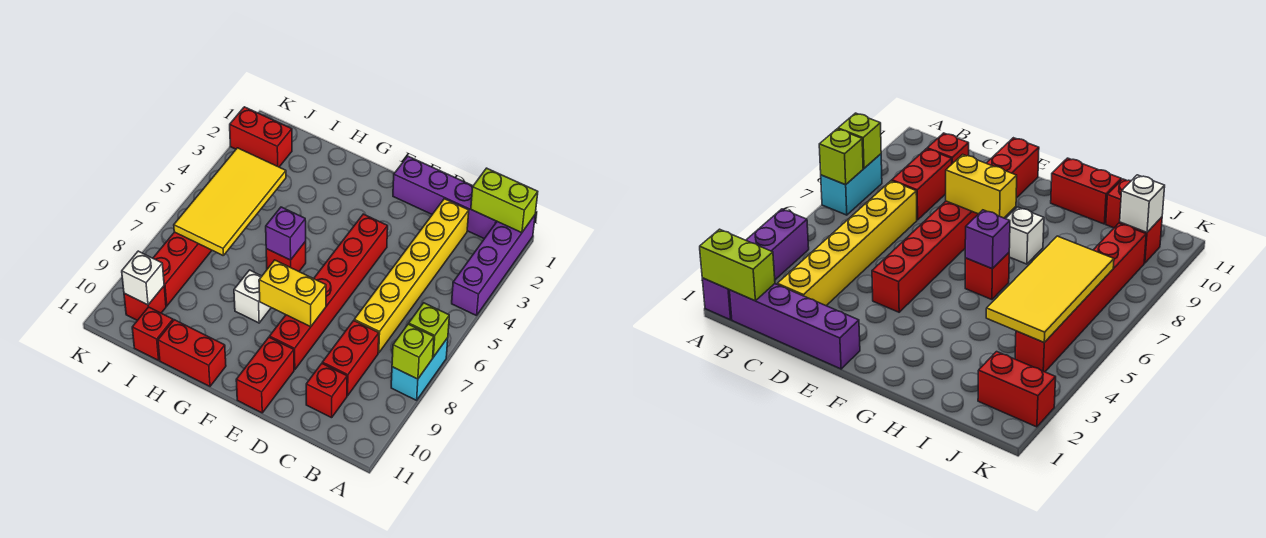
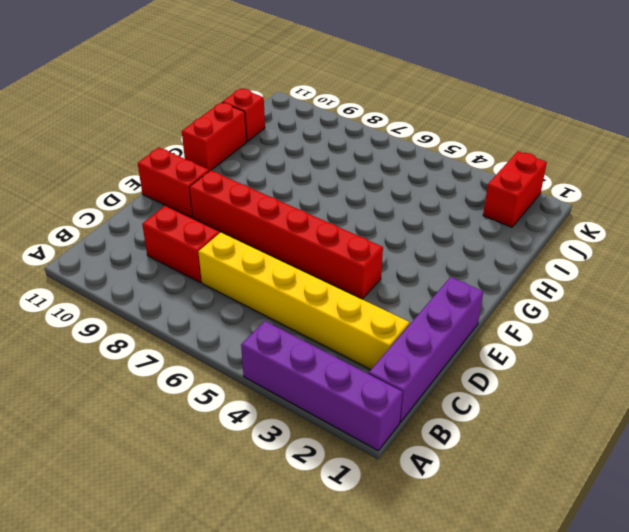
none -> cyan brick A7:A8 level 1
none -> red brick C10 level 1
none -> red brick G6 level 1

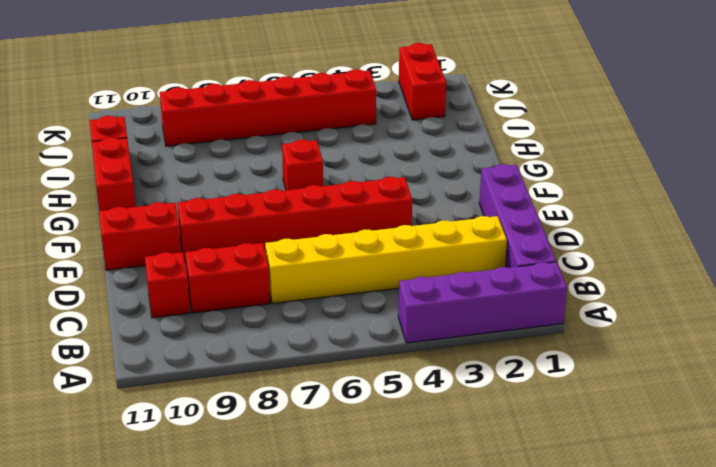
none -> cyan brick A7:A8 level 1
none -> white brick G8 level 1
none -> red brick J10 level 1

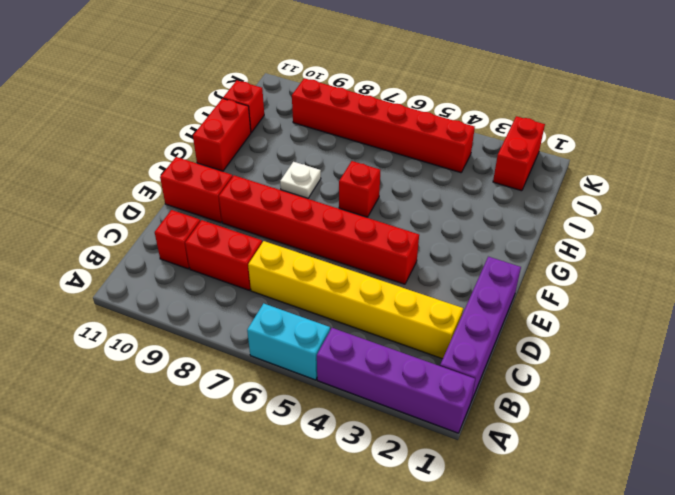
cyan brick A5:A6 level 1 -> cyan brick A7:A8 level 1
white plate G8 level 1 -> white brick G8 level 1
none -> red brick J10 level 1
none -> lime brick A1:B1 level 2
none -> lime brick A7 level 2

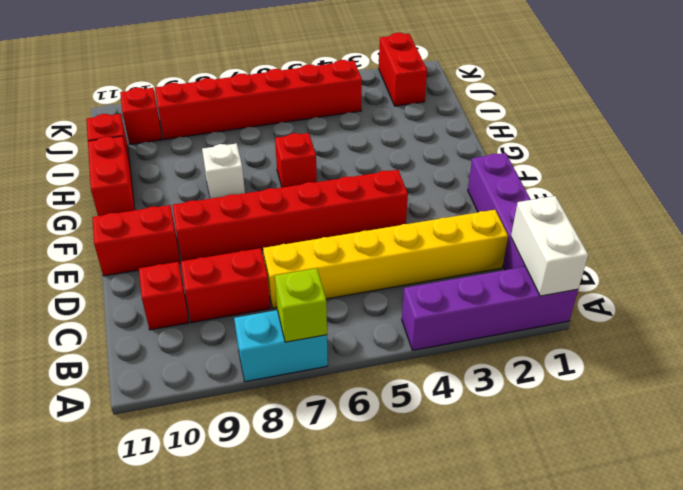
white brick A1:B1 level 2 -> lime brick A1:B1 level 2
none -> lime brick A8 level 2
none -> yellow brick E8:F8 level 2
none -> purple brick G6 level 2

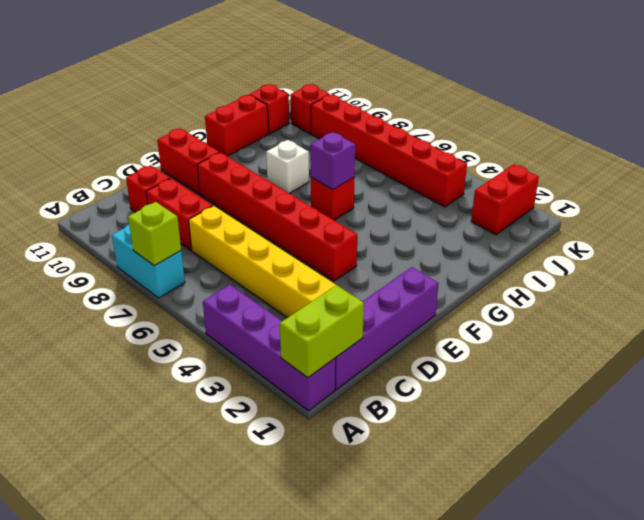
none -> lime brick A8 level 2
none -> yellow brick E8:F8 level 2
none -> yellow tile I4:J7 level 2

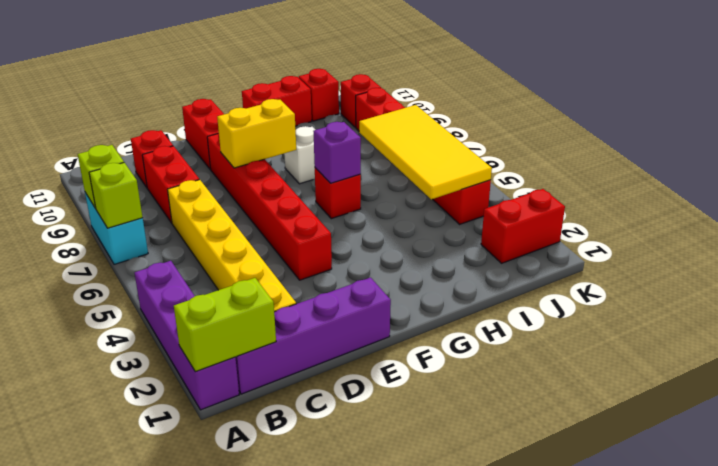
none -> white brick J10 level 2

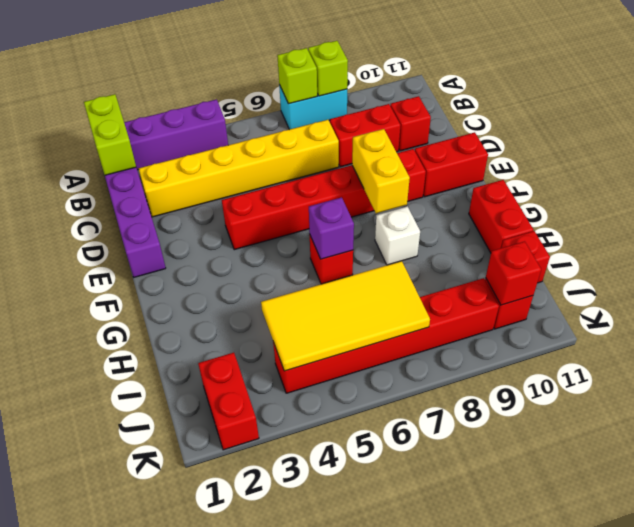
red brick J10 level 2 -> white brick J10 level 2

